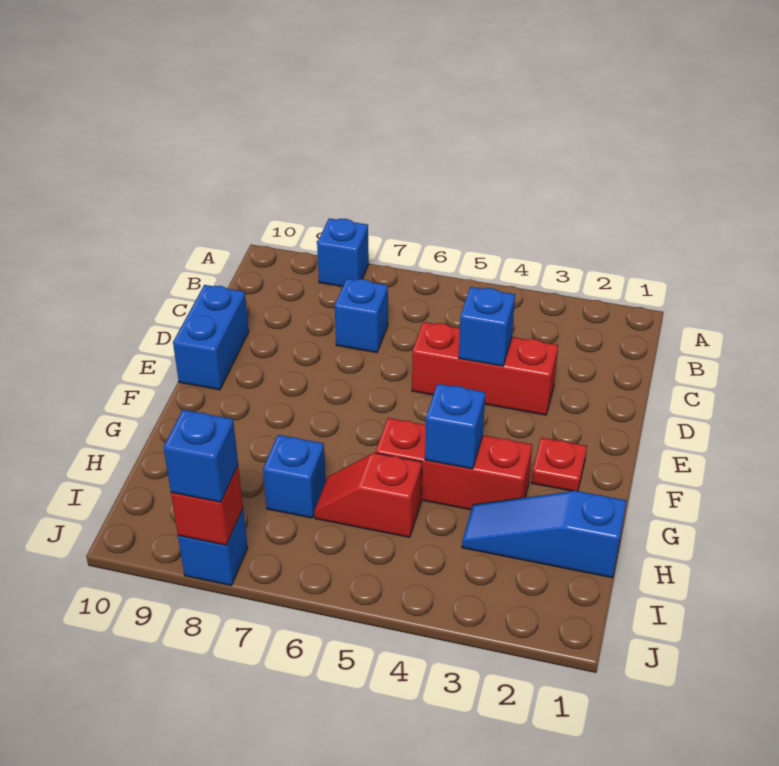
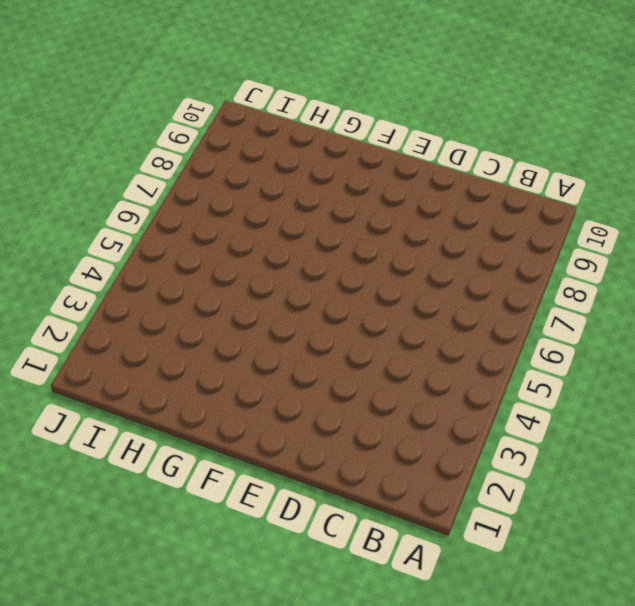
none -> blue brick A8 level 1
none -> blue brick C7 level 1
none -> red brick D3:D5 level 1

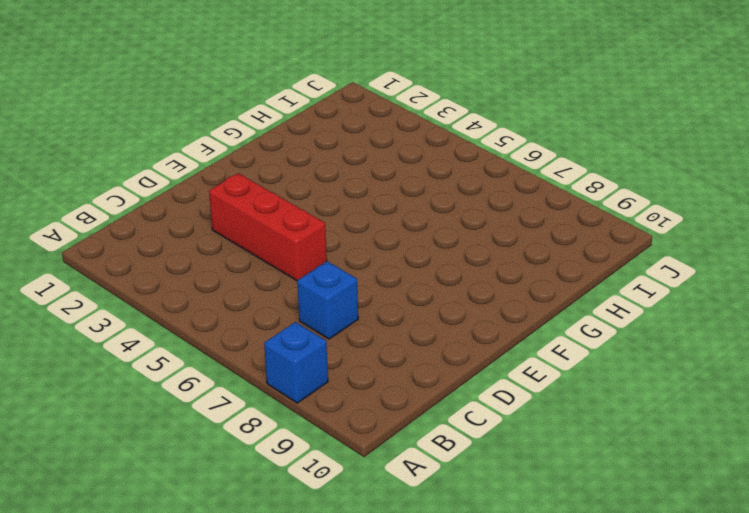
none -> blue brick D10:E10 level 1
none -> red plate F2 level 1
none -> red brick G3:G5 level 1

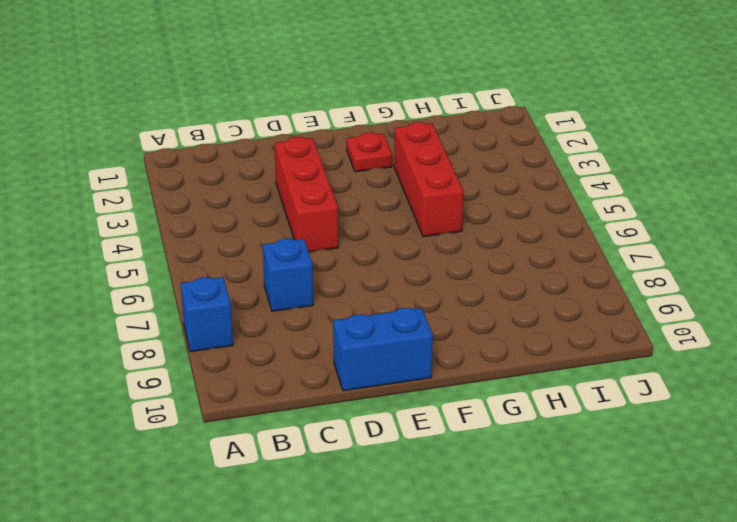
none -> blue slope H1:H3 level 1 top 1
none -> red slope H5:H6 level 1 top 5
none -> blue brick H7 level 1

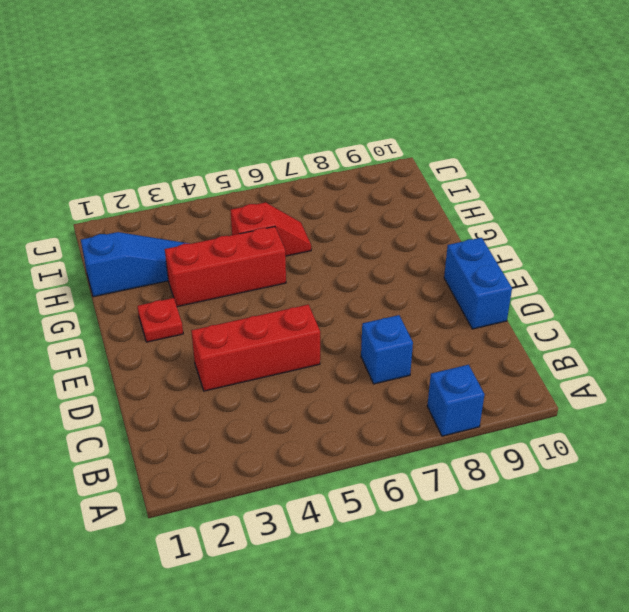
none -> blue brick H7 level 1
none -> blue brick J8 level 1
none -> blue brick D4 level 2

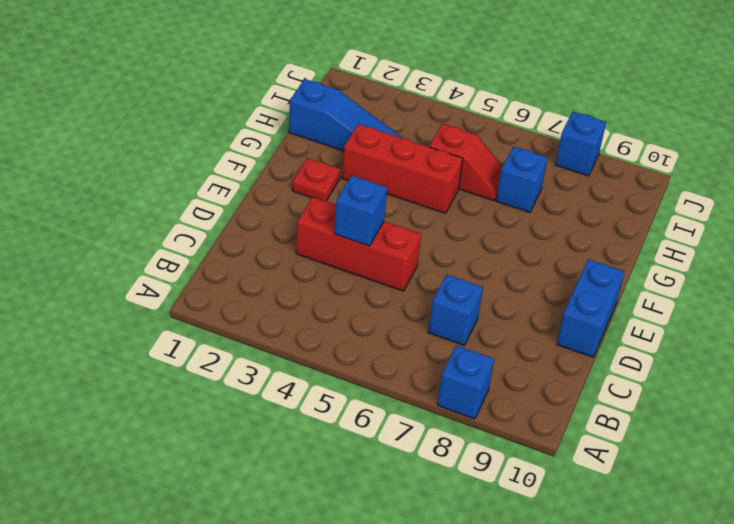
none -> blue brick G4 level 2
none -> red brick J8 level 2
none -> blue brick J8 level 3

